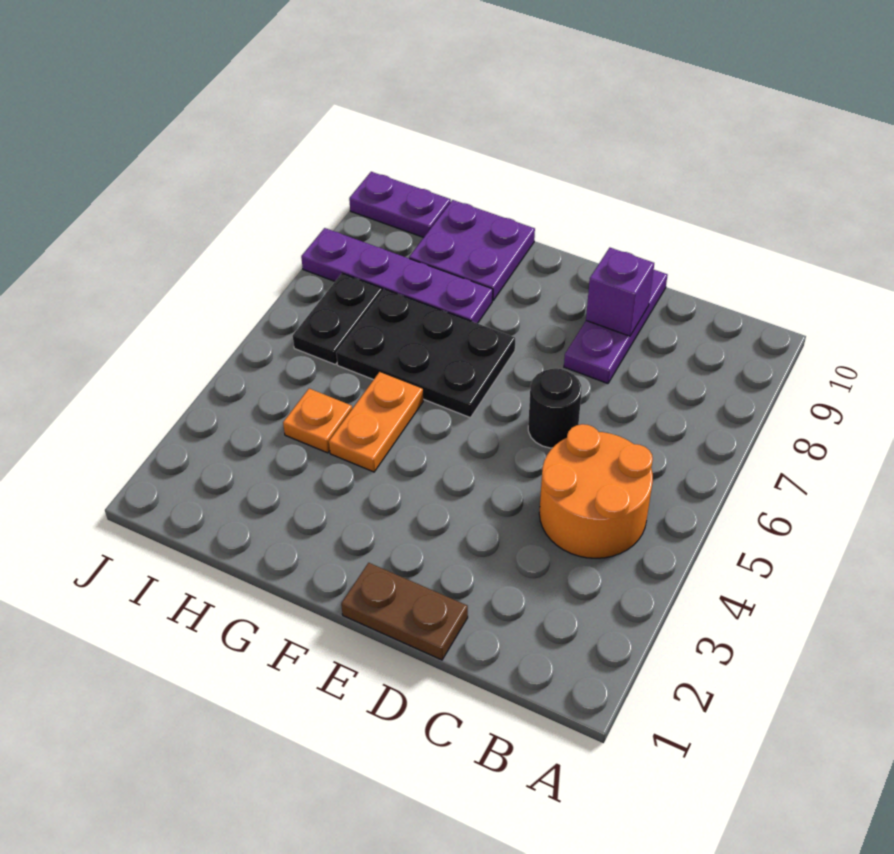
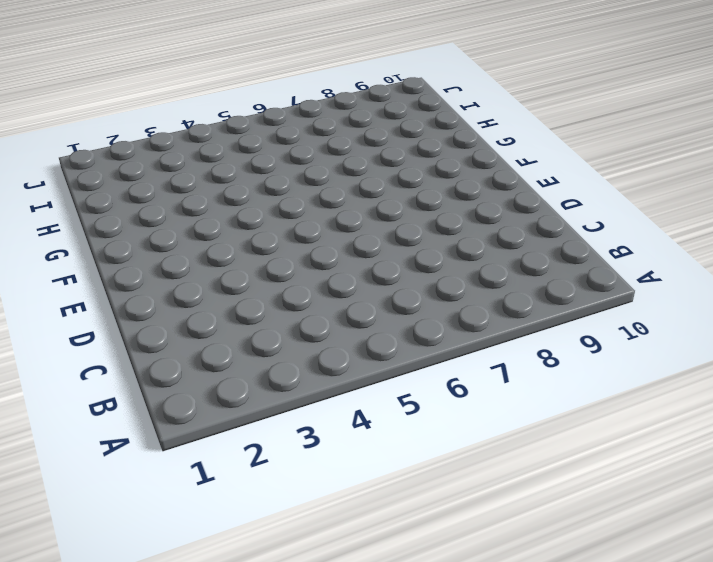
none -> orange round brick B4:C5 level 1
none -> brown plate D1:E1 level 1
none -> black round brick D6 level 1

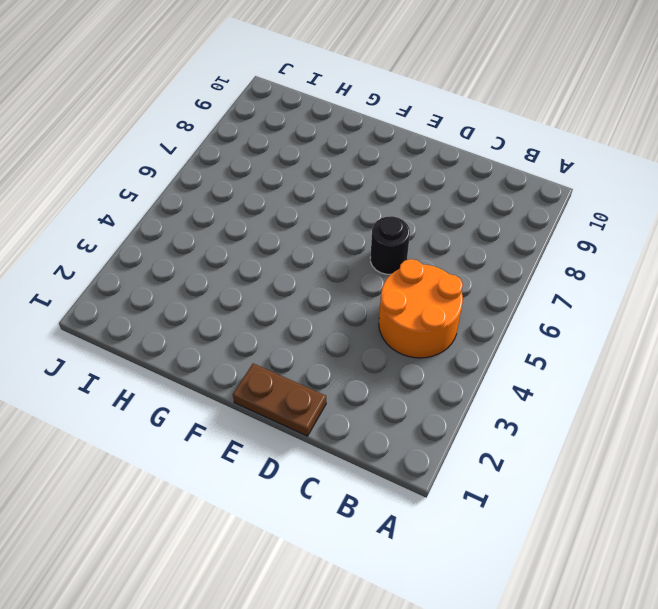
none -> purple plate D8:D10 level 1
none -> black plate F6:H7 level 1
none -> orange plate G4:G5 level 1

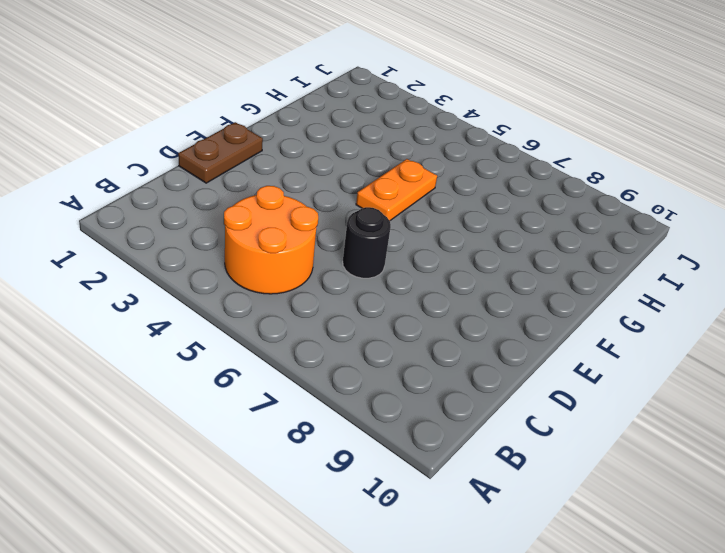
orange plate F5:G5 level 1 -> orange plate G4:G5 level 1
none -> purple plate D8:D10 level 1
none -> black plate F6:H7 level 1
none -> purple plate G8:J8 level 1

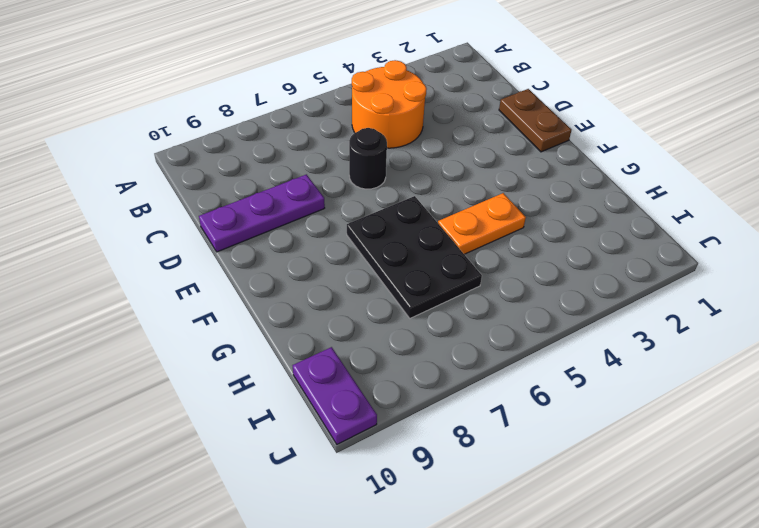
none -> purple plate G8:J8 level 1
none -> purple plate G9:H10 level 1
none -> orange plate H4 level 1

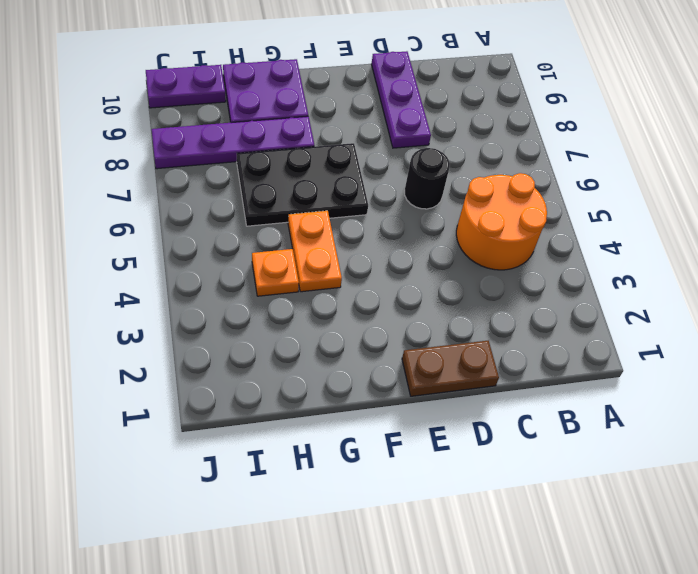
none -> black plate I6:I7 level 1
none -> purple brick D9 level 2

